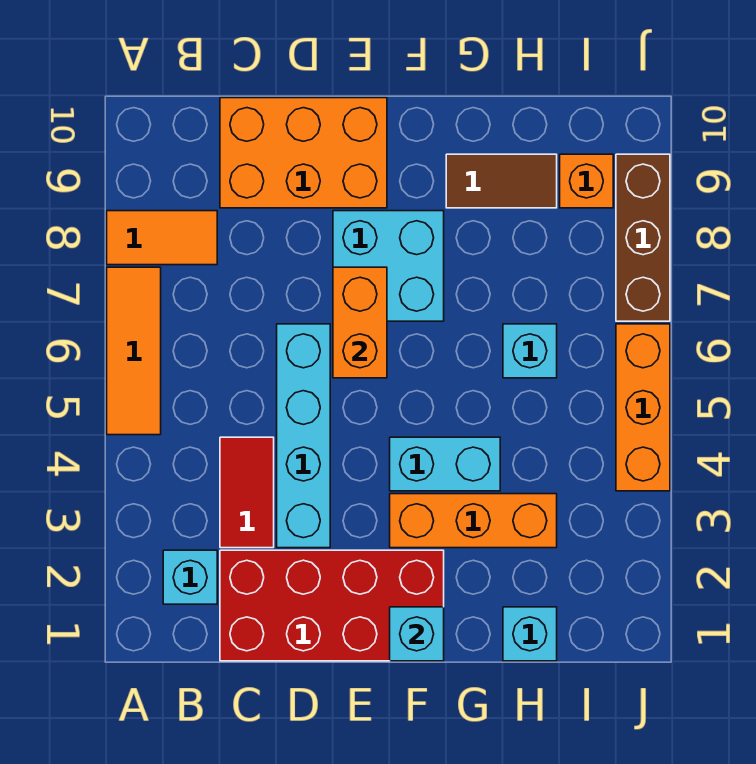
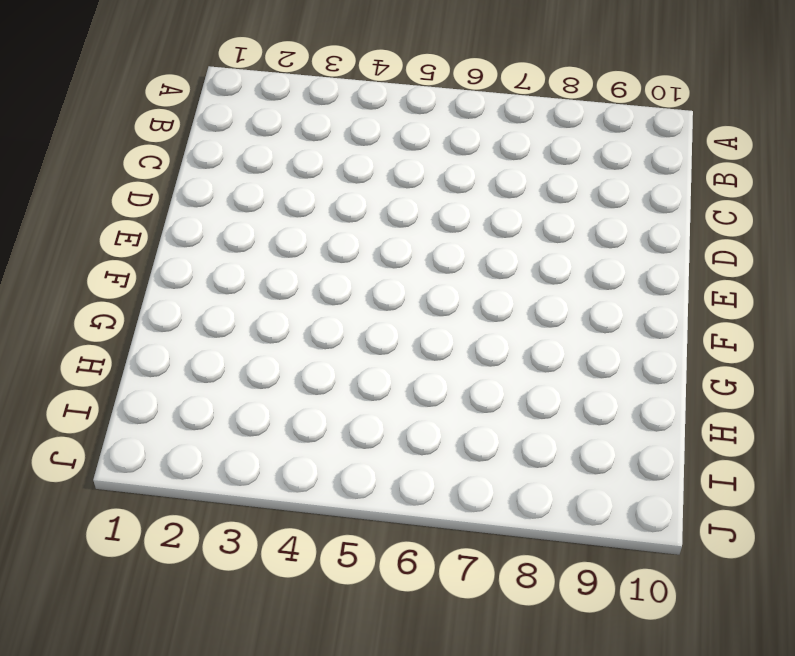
none -> orange tile A5:A7 level 1
none -> orange tile A8:B8 level 1
none -> cyan brick B2 level 1

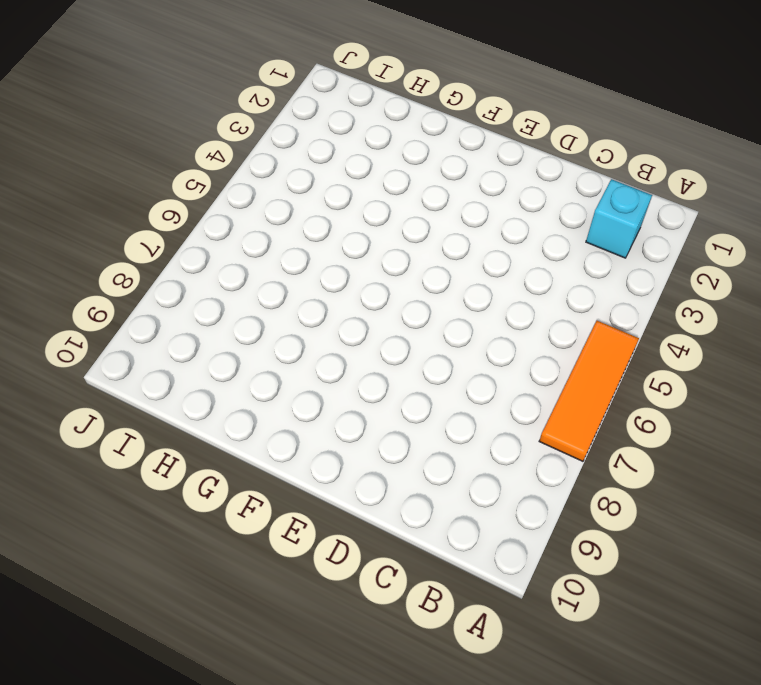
none -> orange tile A8:B8 level 1
none -> red brick C1:F2 level 1
none -> red tile C3:C4 level 1

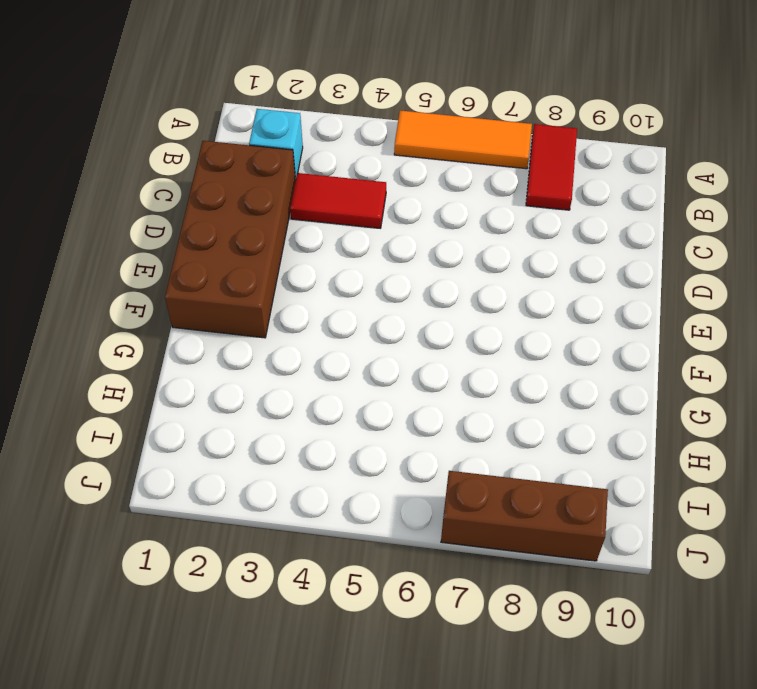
red tile A8:B8 level 1 -> orange tile A8:B8 level 1
brown brick C1:F2 level 1 -> red brick C1:F2 level 1
none -> orange brick C9:E10 level 1
none -> cyan brick D3:D6 level 1
none -> cyan brick E7:F8 level 1

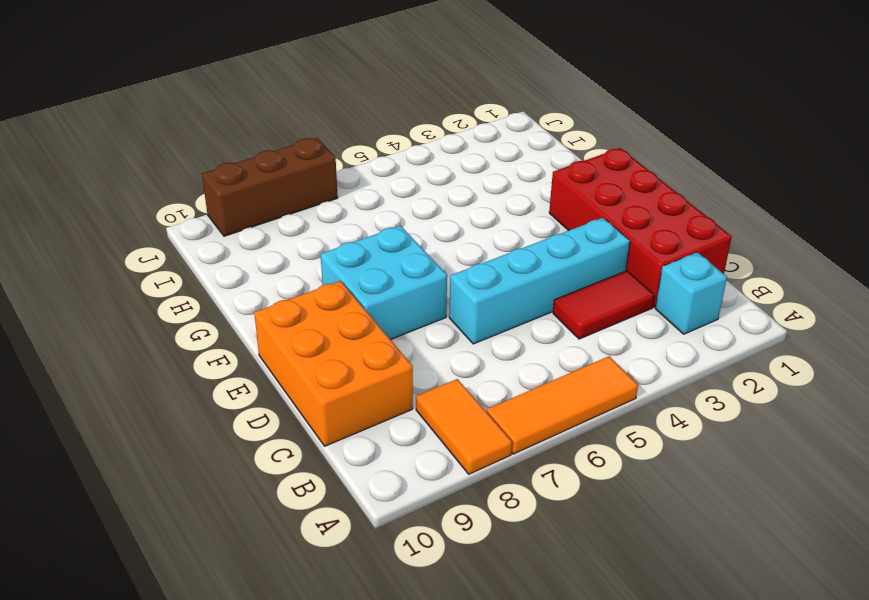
none -> orange brick F3:H3 level 1
none -> cyan brick F4:G4 level 1
none -> brown tile G9:H9 level 1

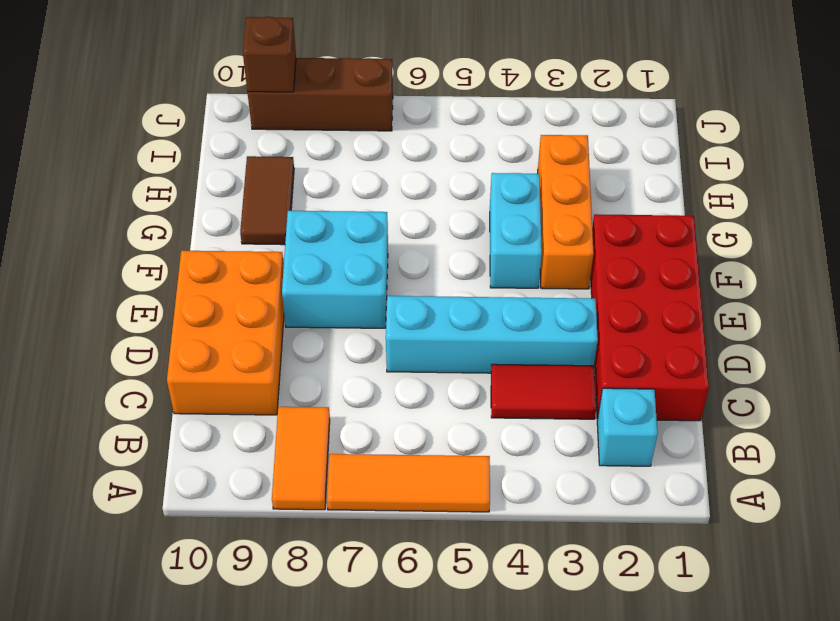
brown brick J9 level 2 -> none
none -> cyan brick H1 level 1
none -> cyan brick H6 level 1
none -> orange brick I9 level 1

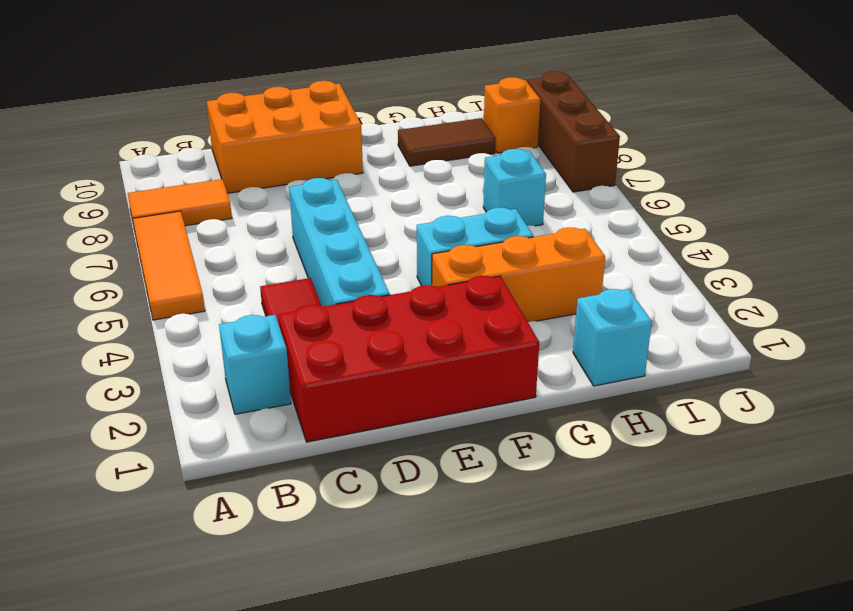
none -> cyan brick E7:F8 level 1
none -> orange brick J4:J6 level 1
none -> orange brick E6:E7 level 2

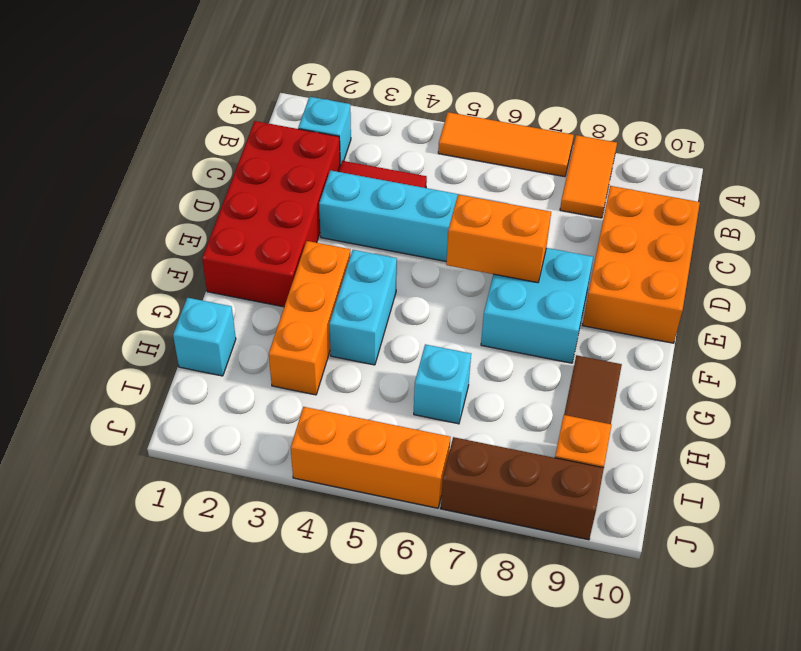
none -> cyan brick F1 level 2

